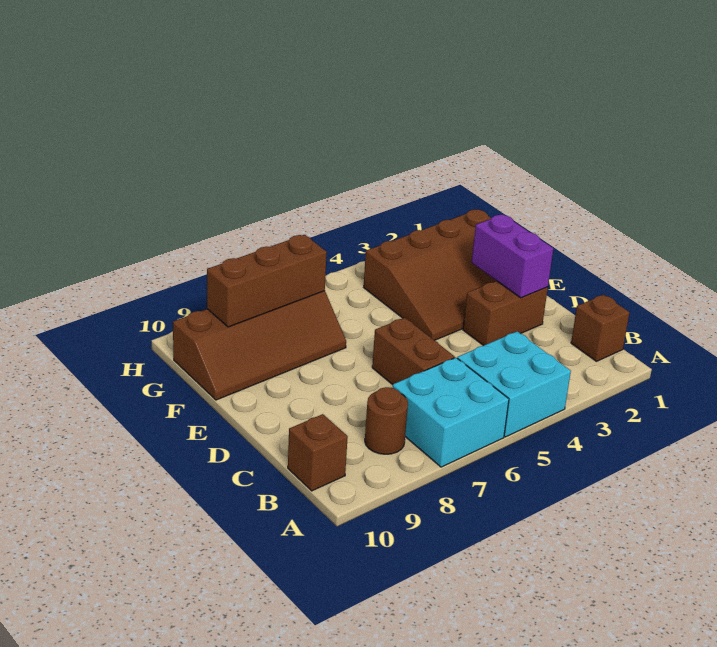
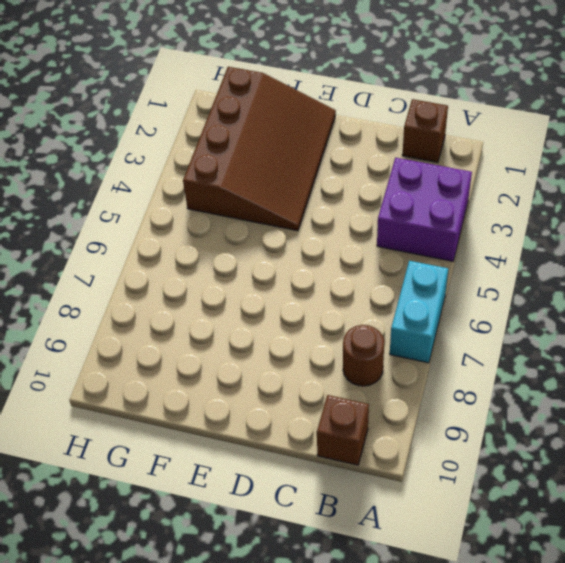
purple brick A3:B4 level 1 -> cyan brick A4:B5 level 1
cyan brick A6:A7 level 1 -> cyan brick A6:B7 level 1
none -> brown brick C6:D6 level 1
none -> brown brick D2:D3 level 1

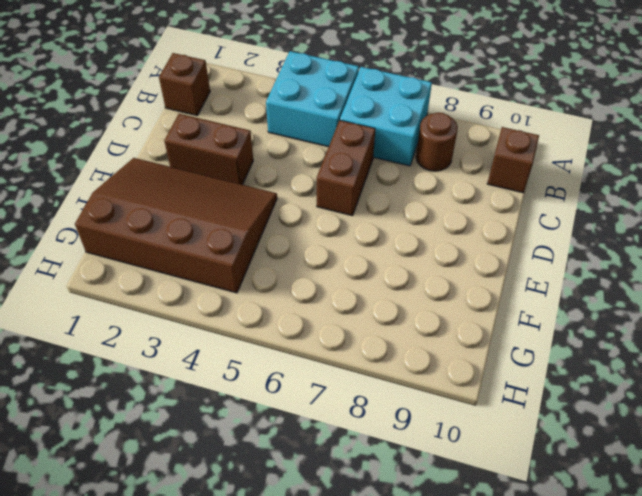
none -> brown slope F7:G10 level 1 top G
none -> purple brick D2:E2 level 2

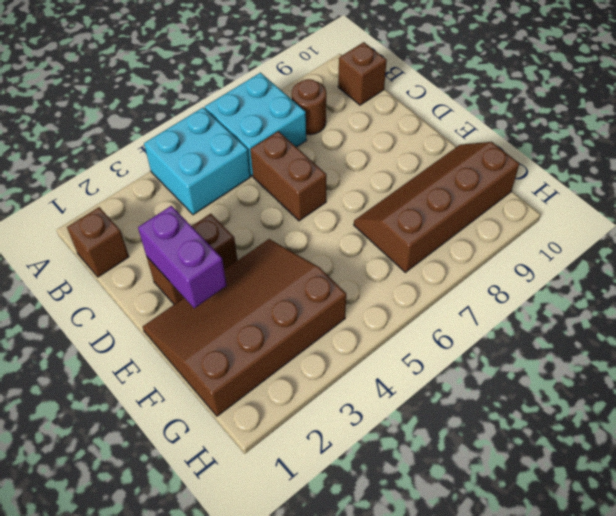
none -> brown brick G7:G9 level 2

